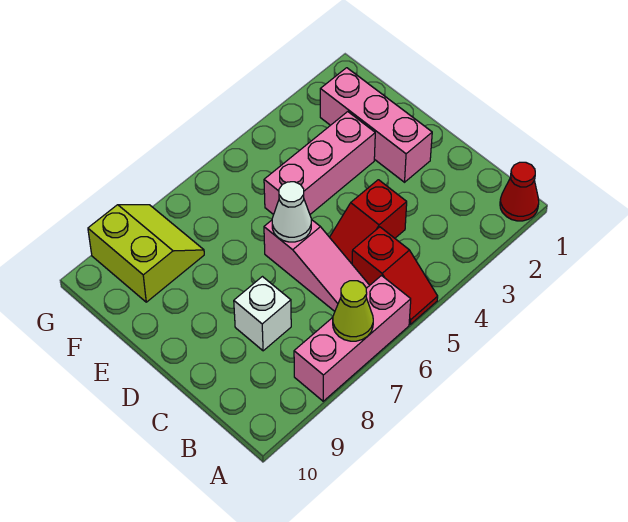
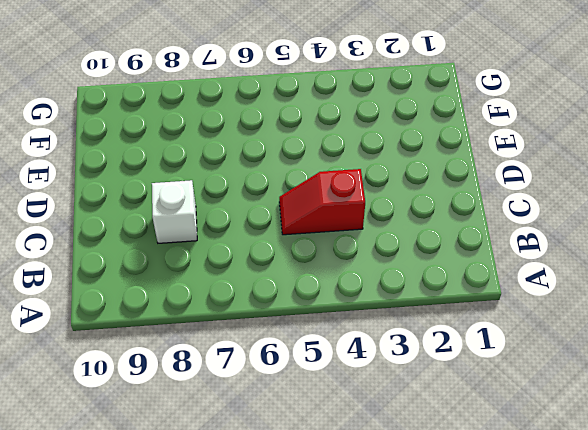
none -> red cone A1 level 1
none -> red slope A5:B5 level 1 top B

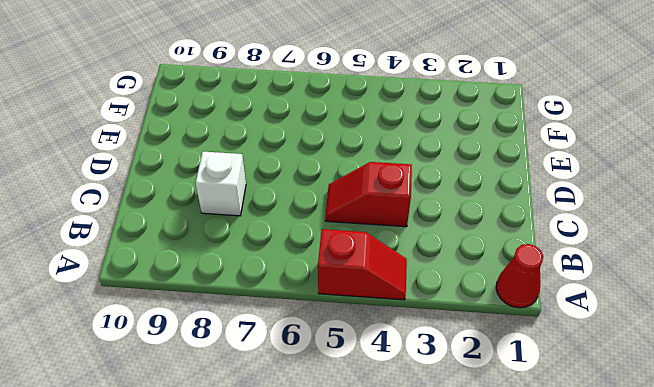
red slope A4:A5 level 1 top 5 -> red slope A5:B5 level 1 top B
none -> pink brick A6:A8 level 1
none -> pink slope B6:D6 level 1 top D

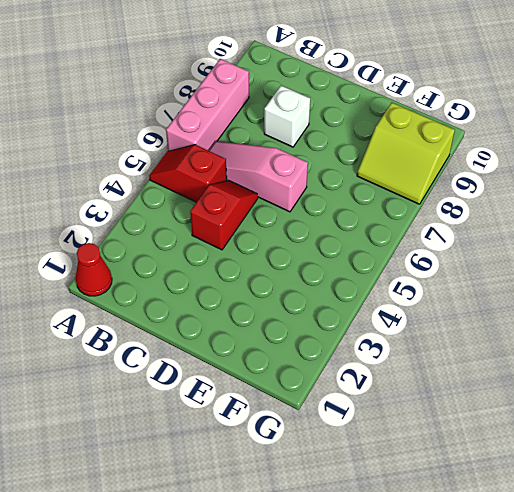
none -> pink brick D2:F2 level 1
none -> pink brick E3:E5 level 1

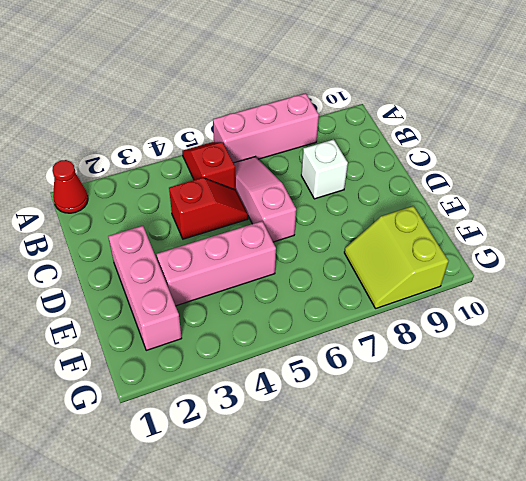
none -> lime cone A7 level 2
none -> white cone D6 level 2

